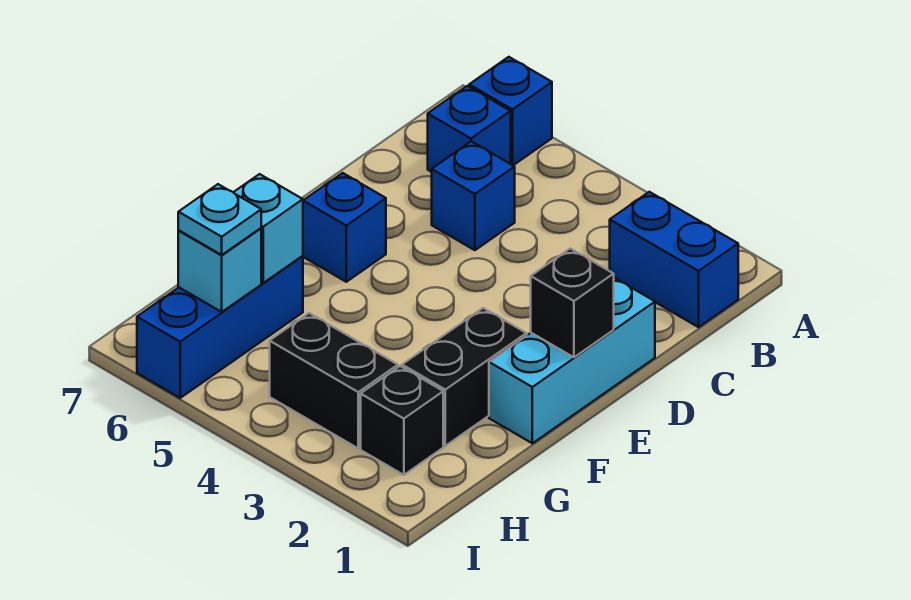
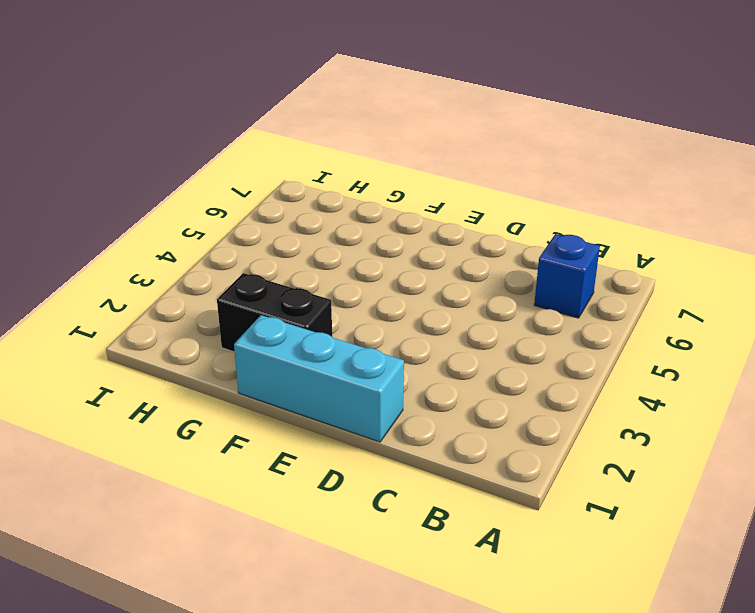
none -> blue brick A6 level 1
none -> blue brick B1:B2 level 1
none -> blue brick C5 level 1

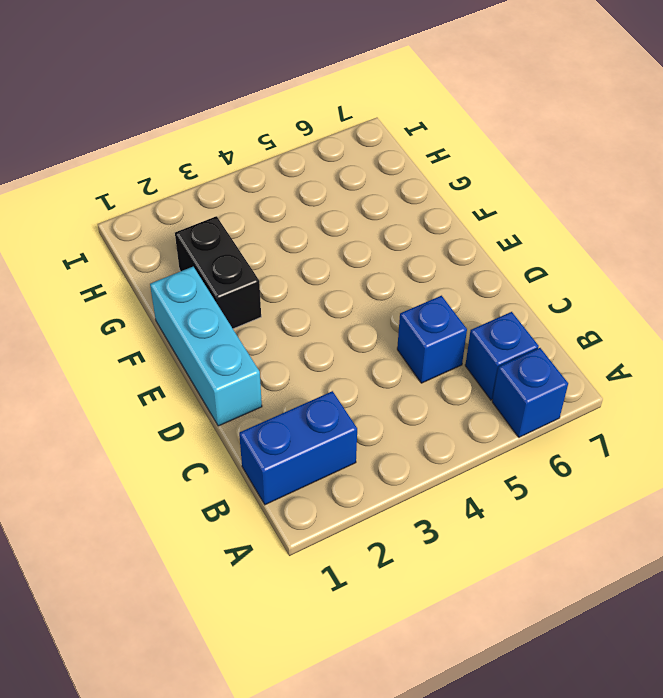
none -> blue brick E6 level 1
none -> blue brick G6:I6 level 1
none -> black brick H2 level 1

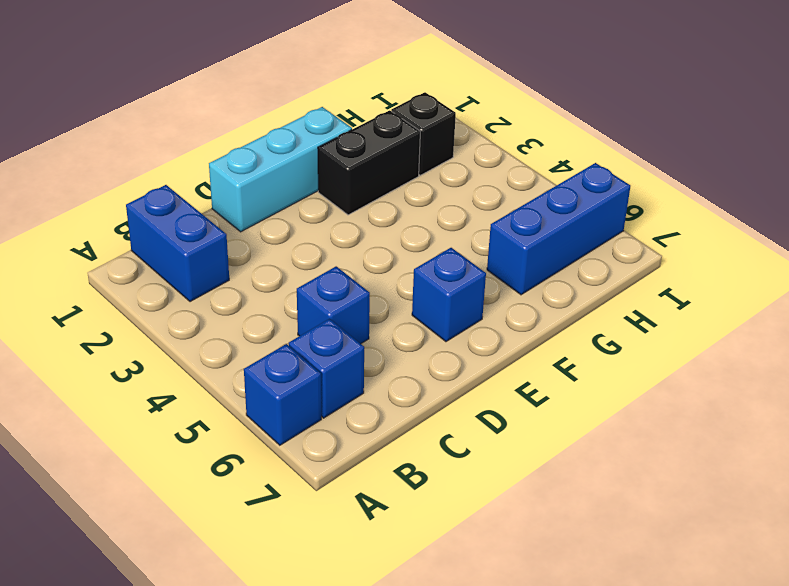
none -> black brick H3:H4 level 1
none -> black brick E1 level 2
none -> cyan brick G6 level 2

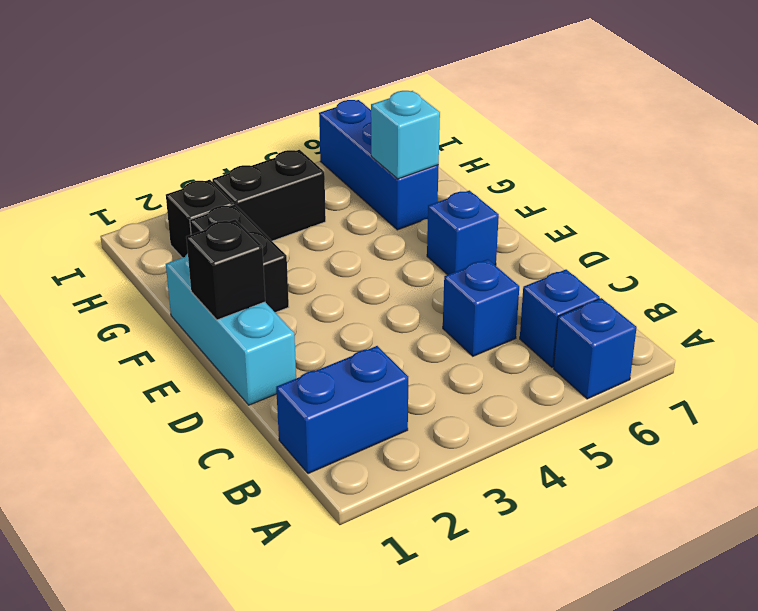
none -> cyan brick H6 level 2
none -> cyan plate H6 level 3

